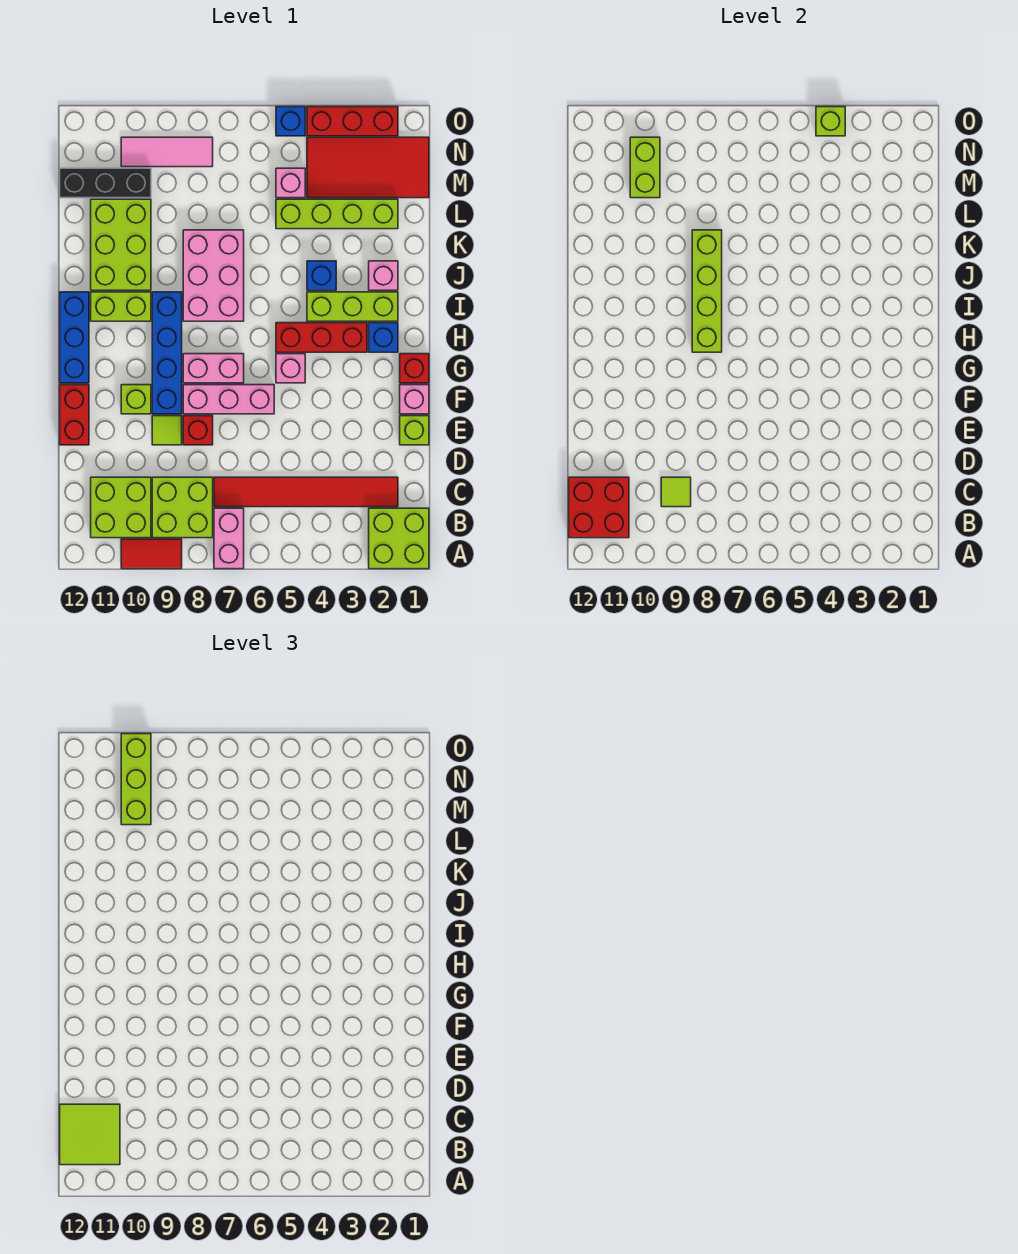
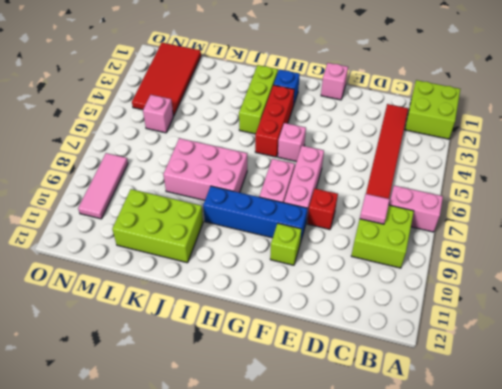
pink tile C8 level 2 -> none
none -> red tile A9:A10 level 1
none -> lime brick B10:C11 level 1
none -> lime brick E1 level 1
none -> lime tile E9 level 1

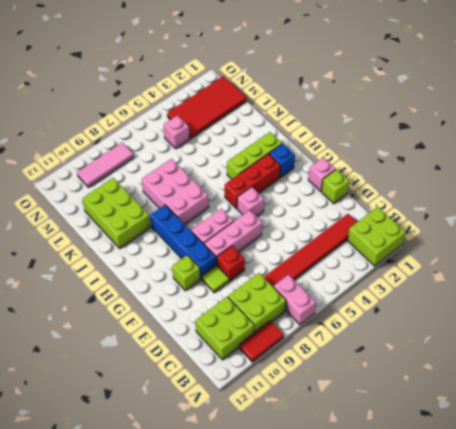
none -> red brick E12:F12 level 1
none -> red brick G1 level 1
none -> blue brick G12:I12 level 1
none -> lime brick I10:I11 level 1

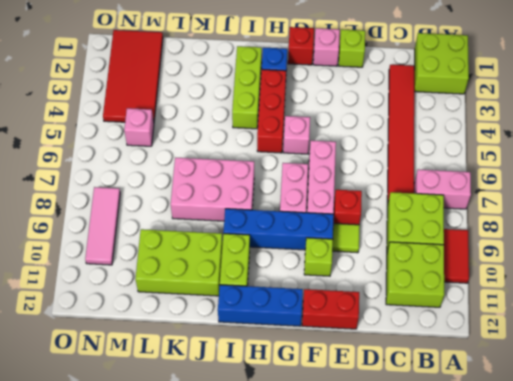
none -> pink brick J2 level 1
none -> blue brick J4 level 1
none -> lime brick L2:L5 level 1
none -> black brick M10:M12 level 1

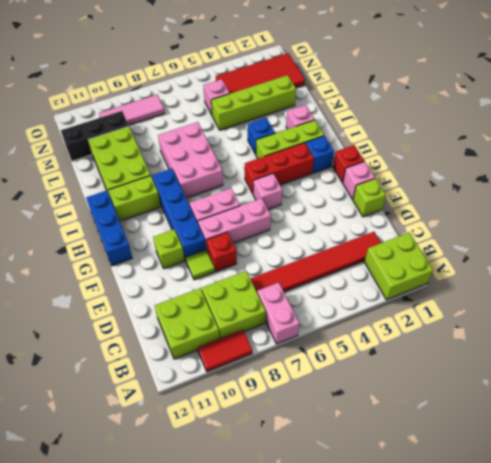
none -> red brick E12:F12 level 1
none -> red brick O2:O4 level 1
none -> blue brick O5 level 1
none -> red brick B11:C12 level 2

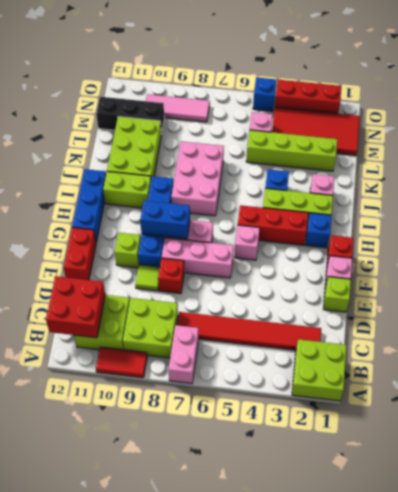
blue brick G8:G9 level 2 -> none
none -> lime tile C9 level 2
none -> lime brick H8:K8 level 2
none -> lime brick M10:N10 level 2
none -> lime brick O4 level 2

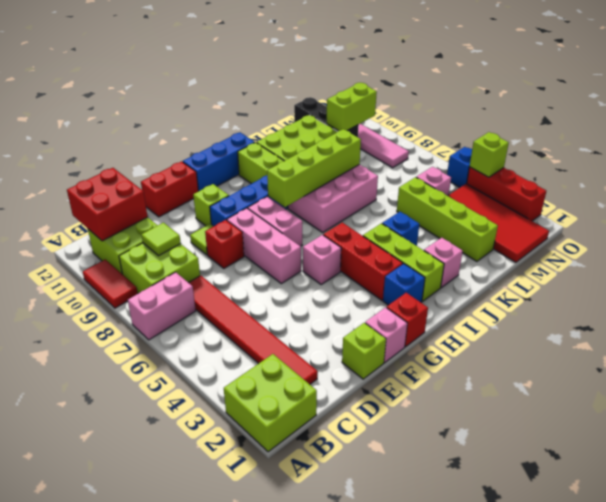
none -> lime tile B11:C12 level 3
none -> lime brick M10:O10 level 3

